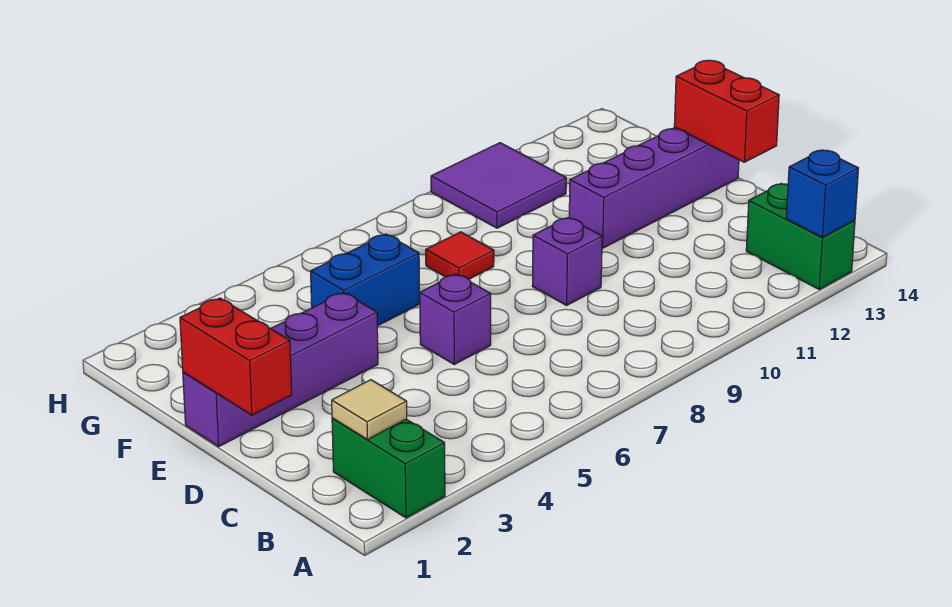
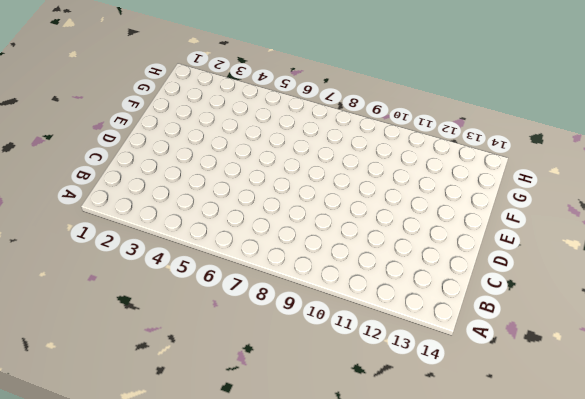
none -> green brick A2:B2 level 1
none -> green brick A13:B13 level 1
none -> purple brick D6 level 1

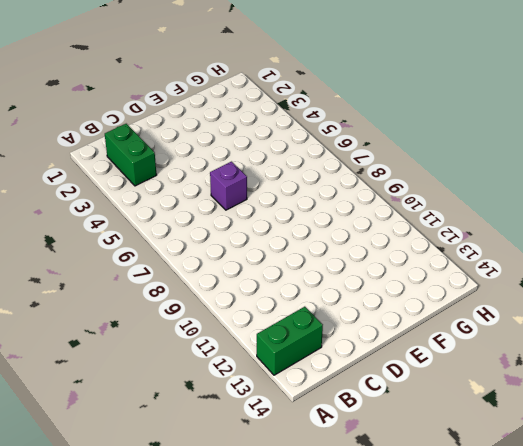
green brick B2:B3 level 1 -> green brick A2:B2 level 1
none -> purple brick D9 level 1
none -> purple brick E1:E4 level 1
none -> purple brick E11:E14 level 1

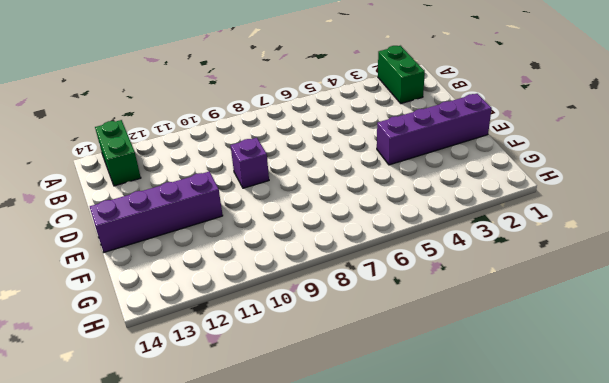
none -> purple brick D6 level 1
none -> blue brick F5:F6 level 1
none -> red tile F8 level 1

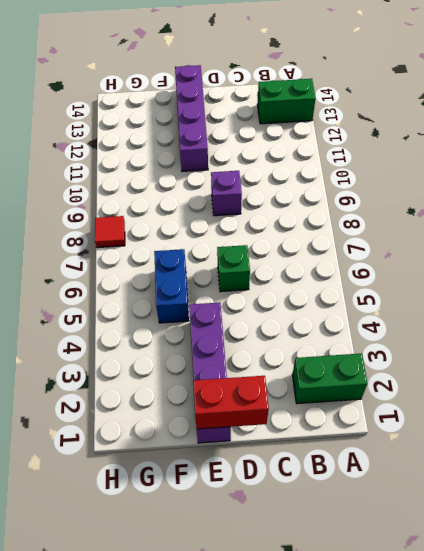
green brick D6 level 1 -> purple brick D6 level 1
red tile H8 level 1 -> red tile F8 level 1
none -> purple tile G10:H11 level 1
none -> blue brick A13 level 2
none -> tan tile B2 level 2

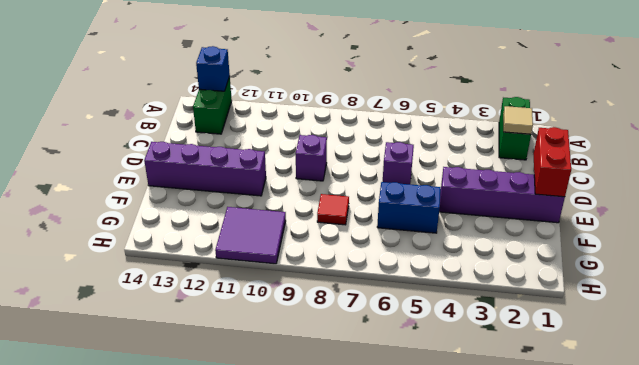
none -> red brick D14:E14 level 2

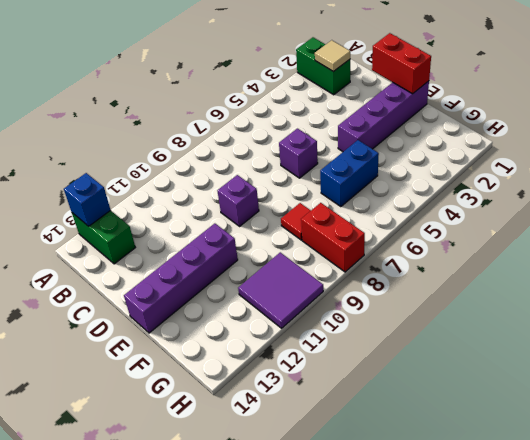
red brick G8:H8 level 1 -> red brick D14:E14 level 2

